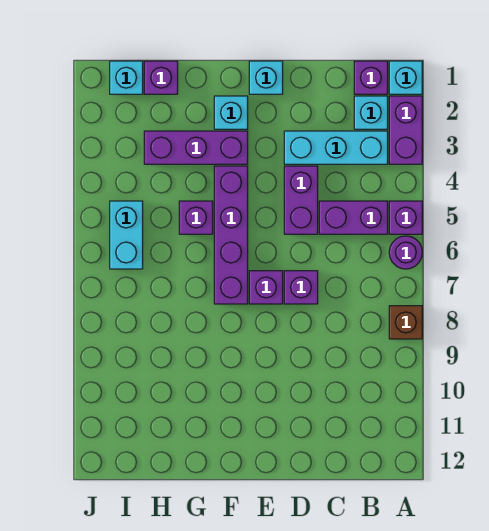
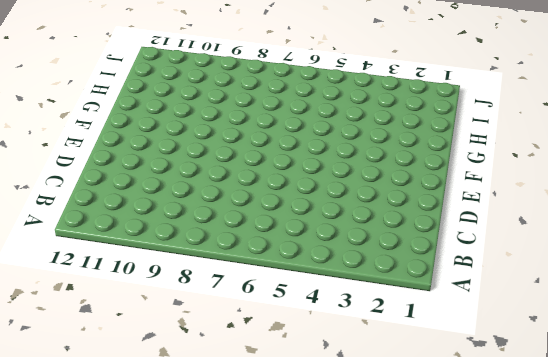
none -> cyan brick A1 level 1
none -> purple brick A2:A3 level 1
none -> purple brick A5 level 1

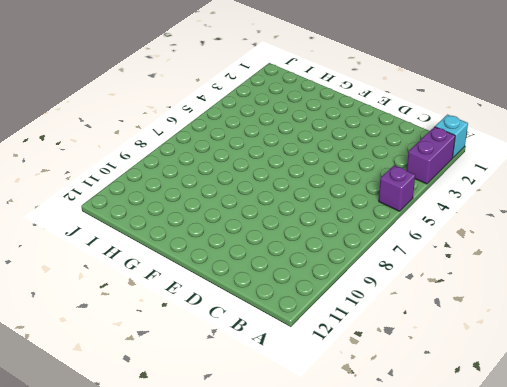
none -> purple round brick A6 level 1
none -> brown brick A8 level 1
none -> purple brick B1 level 1

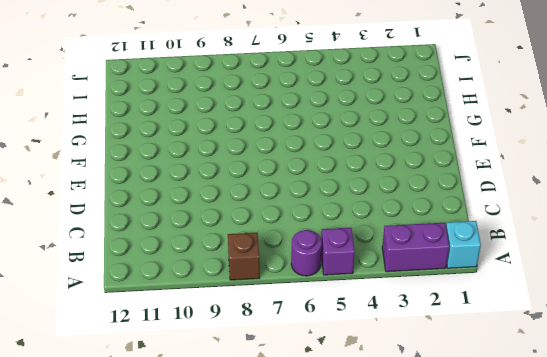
none -> purple brick B1 level 1
none -> cyan brick B2 level 1
none -> cyan brick B3:D3 level 1

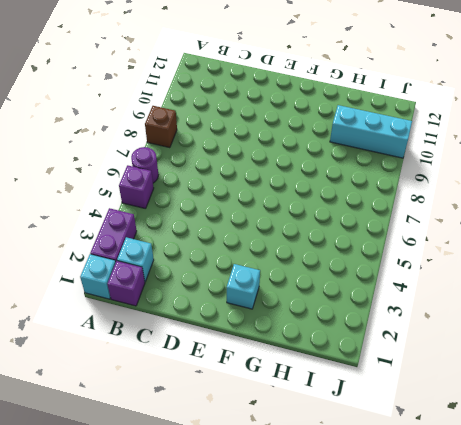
cyan brick H10:J10 level 1 -> cyan brick B3:D3 level 1
none -> purple brick B5:C5 level 1
none -> purple brick D4:D5 level 1
none -> purple brick D7 level 1

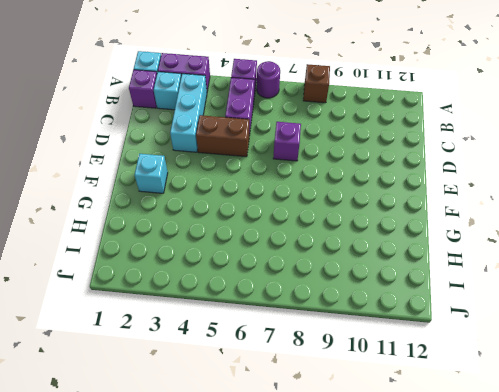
brown brick D4:D5 level 1 -> purple brick D4:D5 level 1
none -> cyan brick E1 level 1
none -> purple brick E7 level 1
none -> purple brick F3:H3 level 1

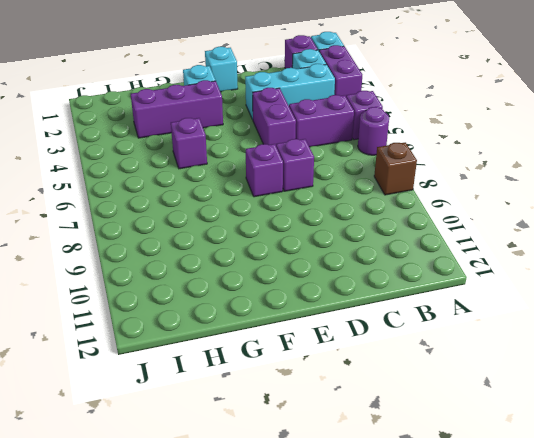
none -> purple brick F4:F7 level 1
none -> purple brick H1 level 1
none -> cyan brick I1 level 1

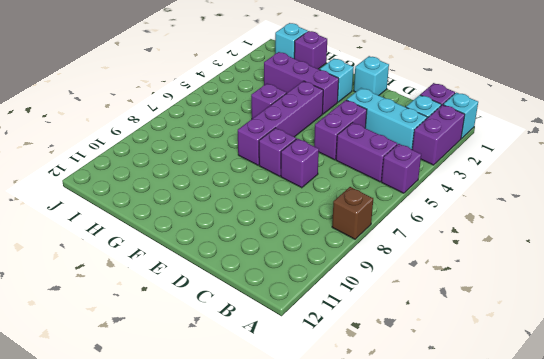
none -> purple round brick A6 level 1
none -> cyan brick I5:I6 level 1

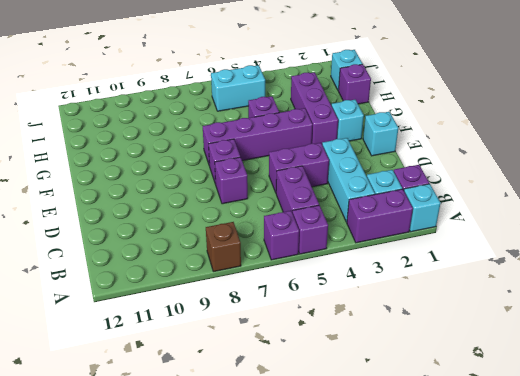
purple brick A6 level 1 -> purple round brick A6 level 1

